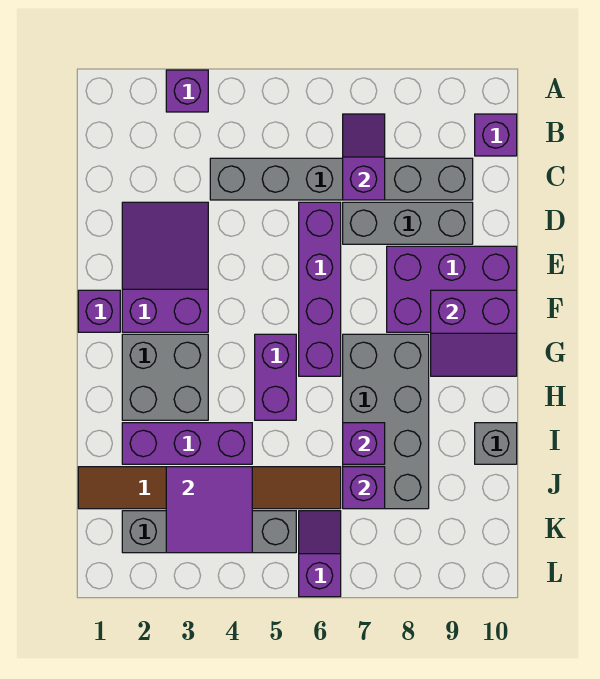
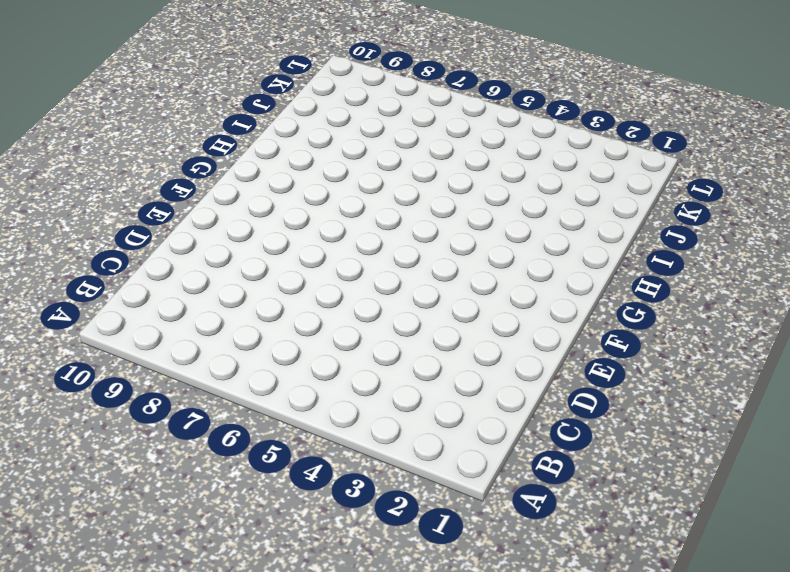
none -> purple brick A3 level 1
none -> purple brick B10 level 1
none -> grey brick C4:C9 level 1

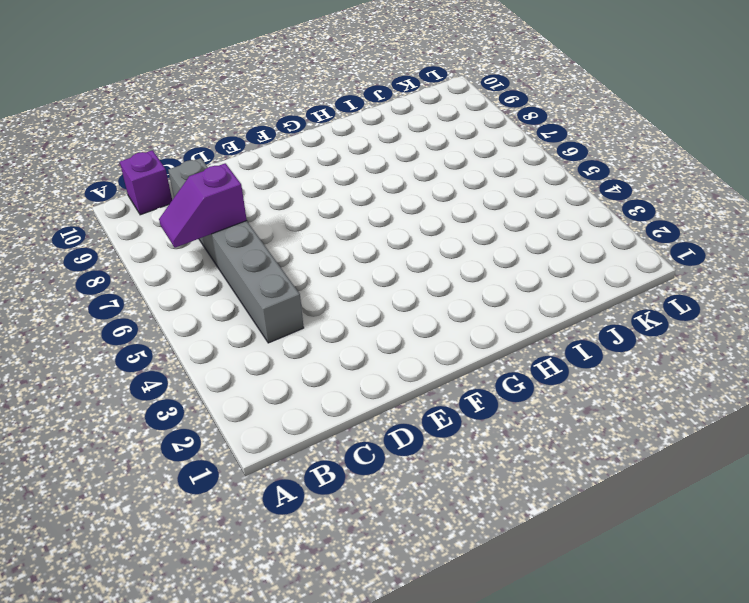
none -> purple brick A3 level 1
none -> purple slope D2:F3 level 1 top F
none -> purple brick D6:G6 level 1

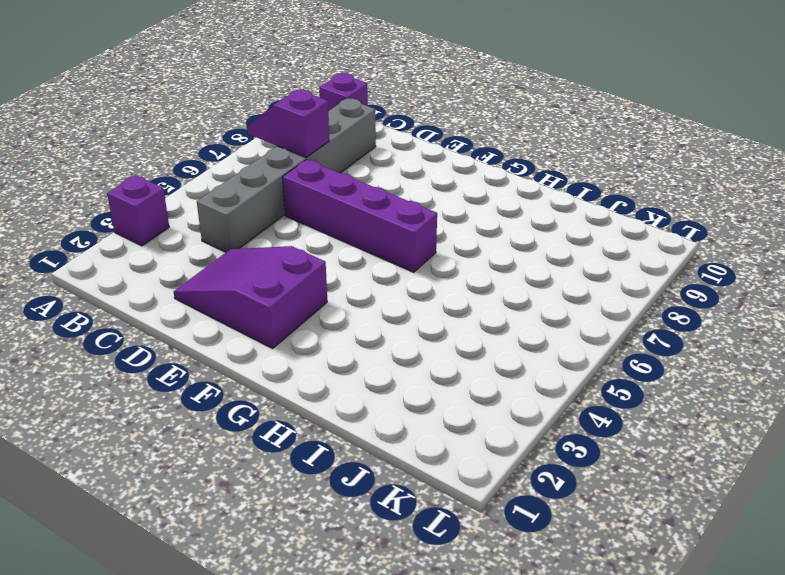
none -> grey brick D7:D9 level 1
none -> purple brick E8:F10 level 1
none -> purple brick F1 level 1

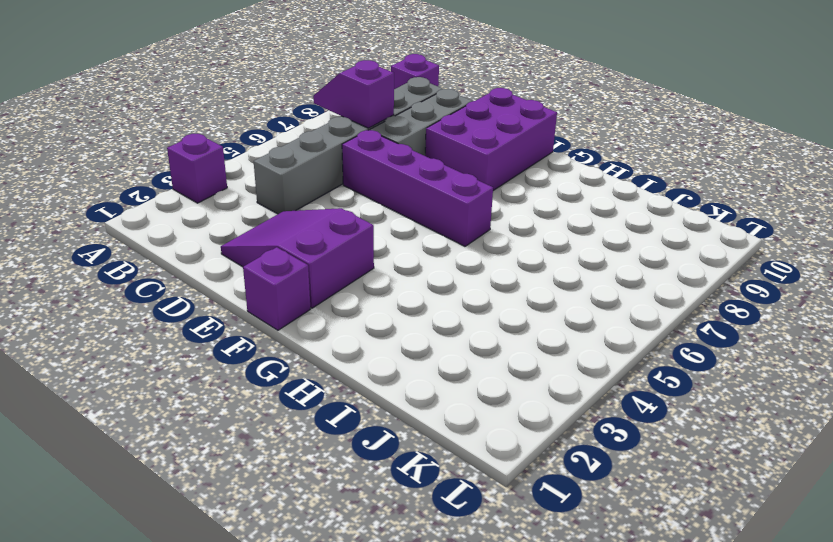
none -> grey brick G2:H3 level 1
none -> purple brick G5:H5 level 1
none -> grey brick G7:J8 level 1

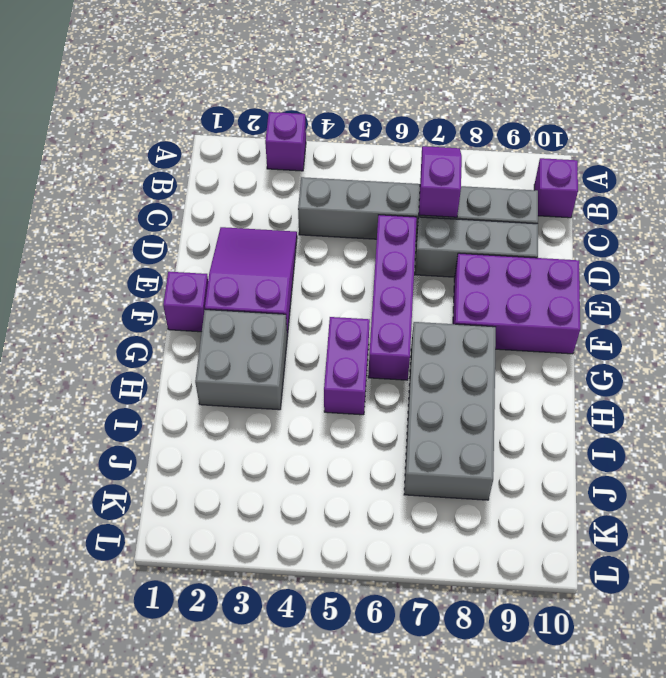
none -> purple brick I2:I4 level 1
none -> grey brick I10 level 1
none -> brown tile J1:J6 level 1

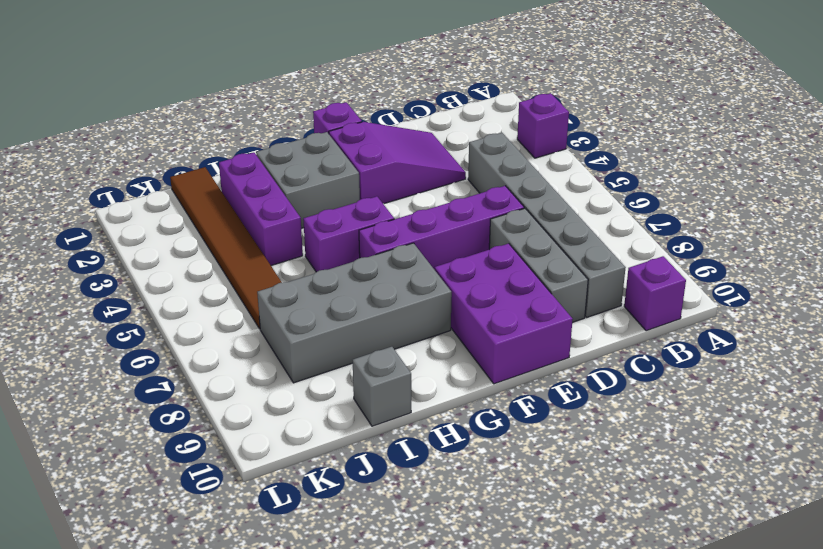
none -> grey brick K2:K5 level 1
none -> purple slope K6:L6 level 1 top L
none -> purple slope B7:C7 level 2 top C

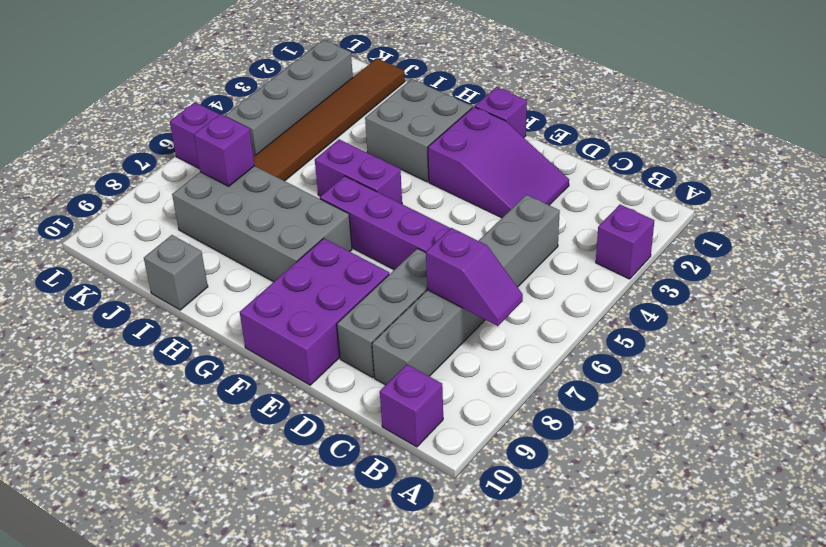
none -> purple brick I2:I4 level 1
none -> purple slope F9:G10 level 2 top F
none -> purple brick I7 level 2

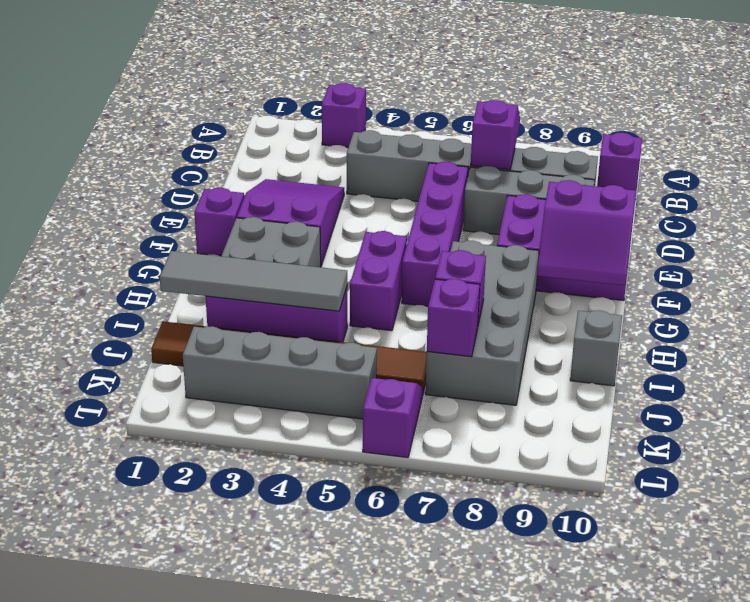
grey tile I1:I4 level 2 -> none
none -> purple tile J3:K4 level 2

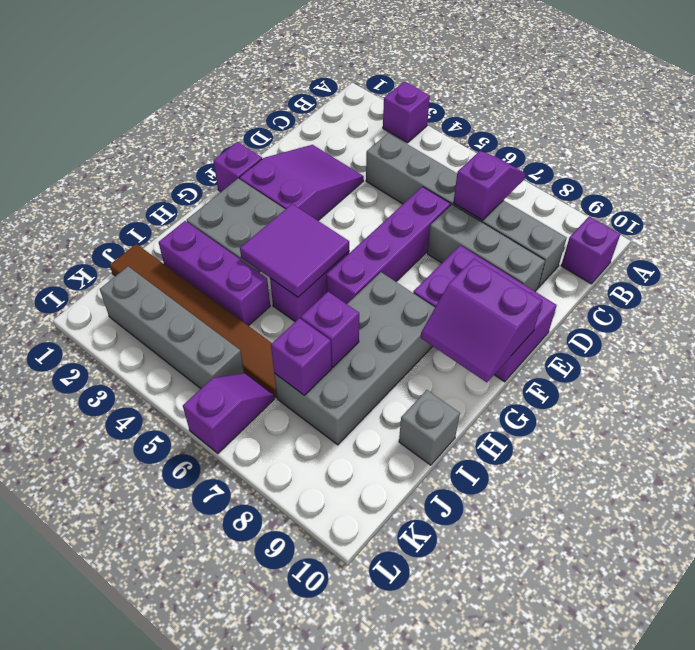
purple tile G4:H5 level 2 -> purple tile J3:K4 level 2

